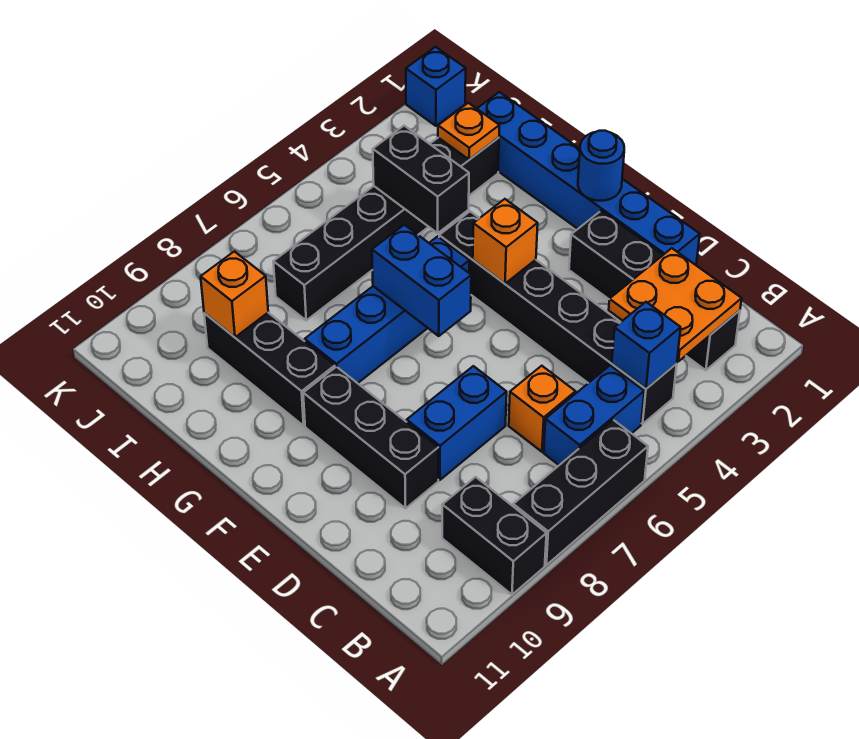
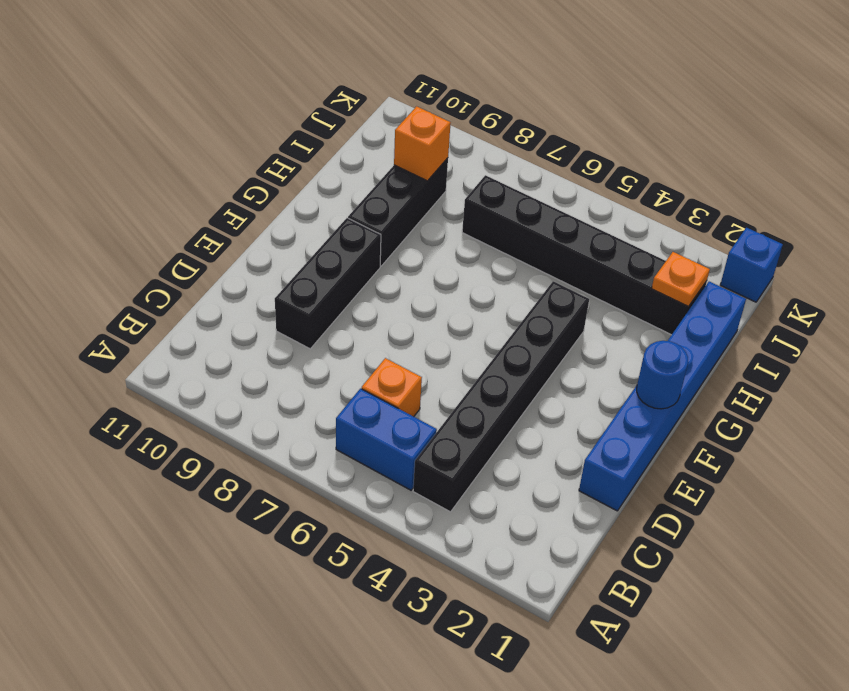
none -> black brick A6:A8 level 1
none -> black brick A9:B9 level 1
none -> black brick B2:E2 level 1

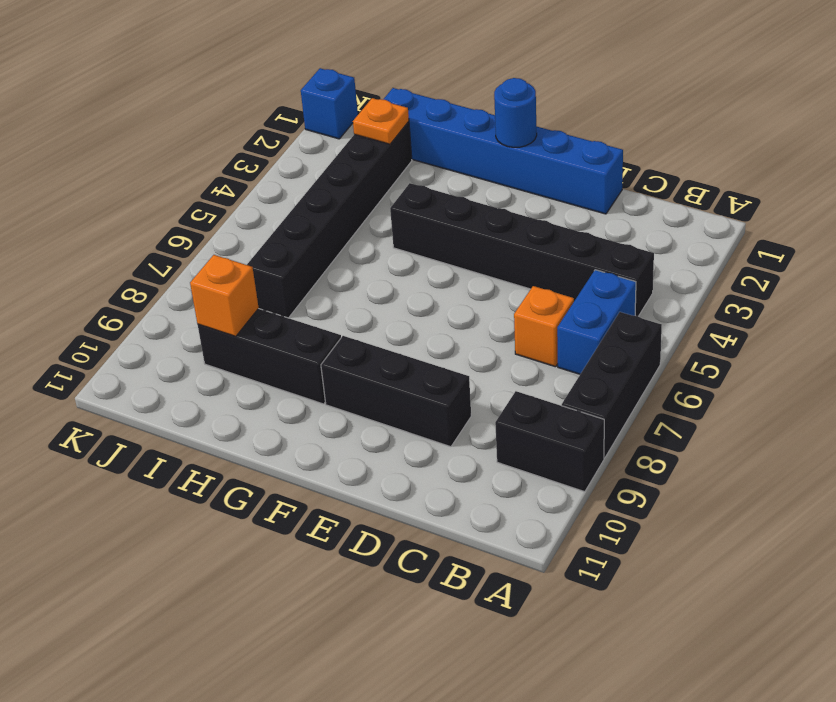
none -> black brick B2:E2 level 1
none -> blue brick D7:D8 level 1
none -> blue brick G5:G8 level 1

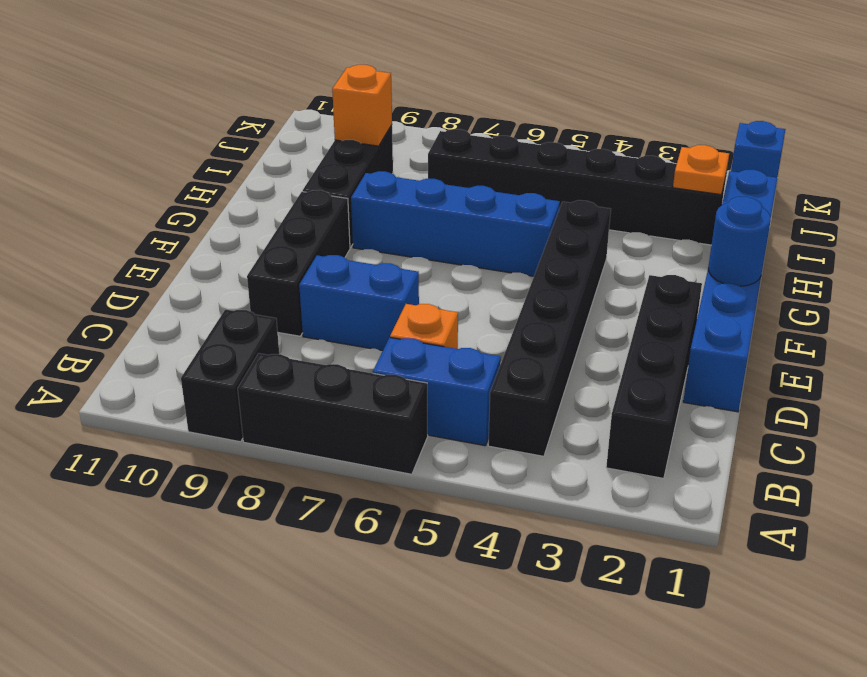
none -> orange plate B2:C3 level 2
none -> blue brick B4 level 2
none -> orange brick F4 level 2

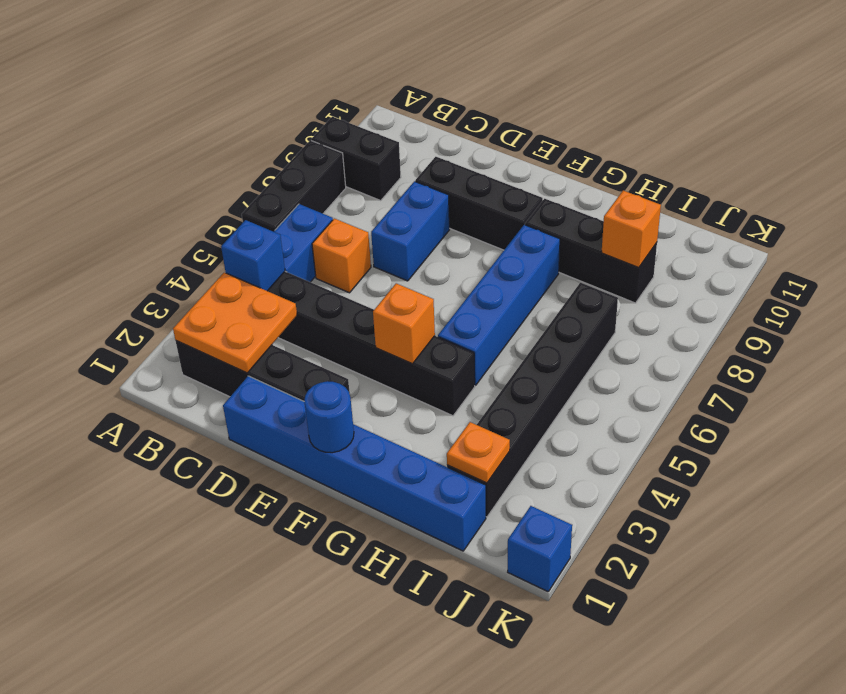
none -> blue brick F6:G6 level 2
none -> black brick H4:I4 level 2

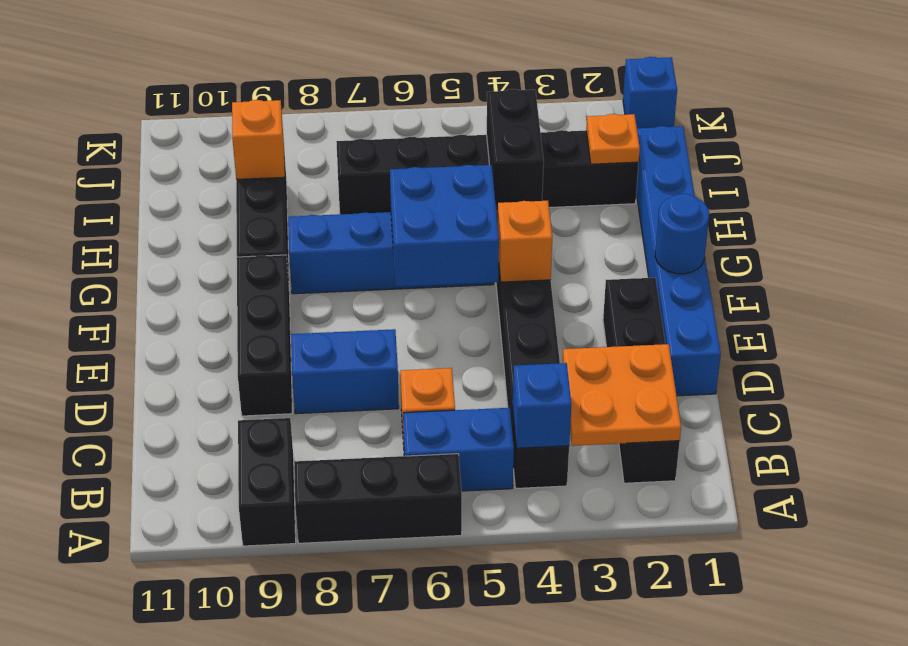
blue brick F5:G6 level 2 -> blue brick F6:G6 level 2

